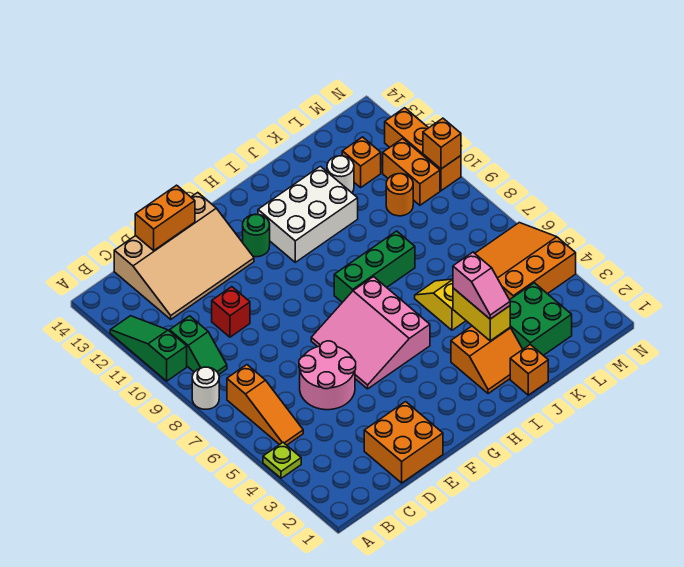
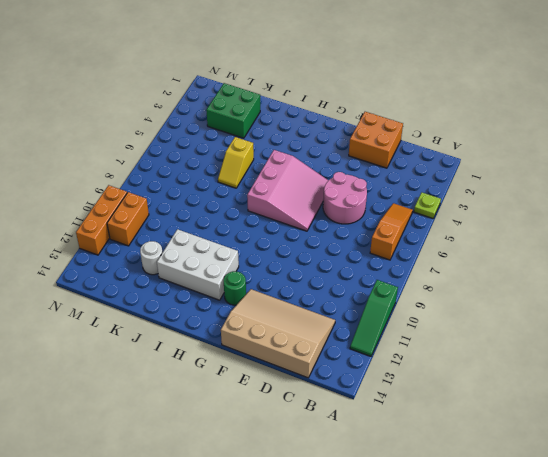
none -> white round brick A8 level 1
none -> green slope B9:B10 level 1 top 10
none -> red brick D10 level 1

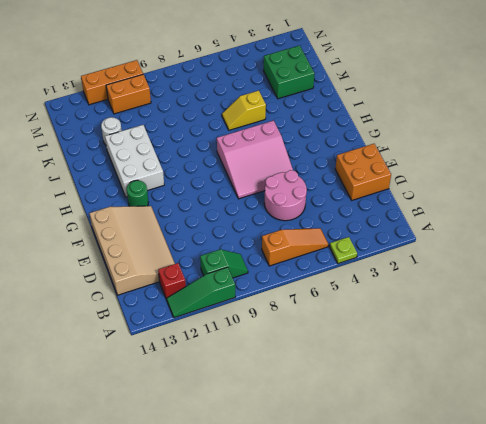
red brick B12 level 1 -> red brick D10 level 1
none -> white round brick A8 level 1
none -> green brick H8:J8 level 1
none -> orange slope I2:J3 level 1 top 3

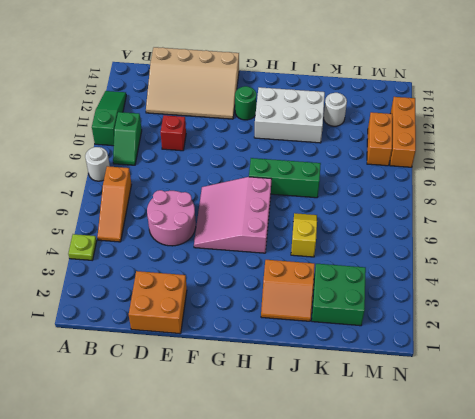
none -> orange brick J1 level 1
none -> orange slope L4:N6 level 1 top 4
none -> orange round brick L10 level 1

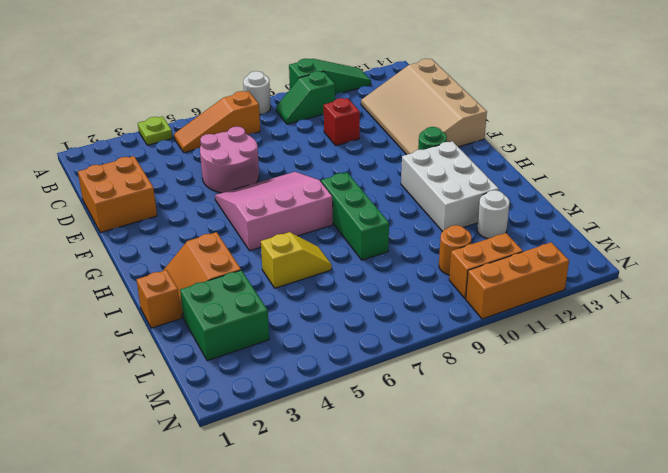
none -> orange slope L4:N6 level 1 top 4
none -> orange brick L12 level 1
none -> orange brick D14:E14 level 2

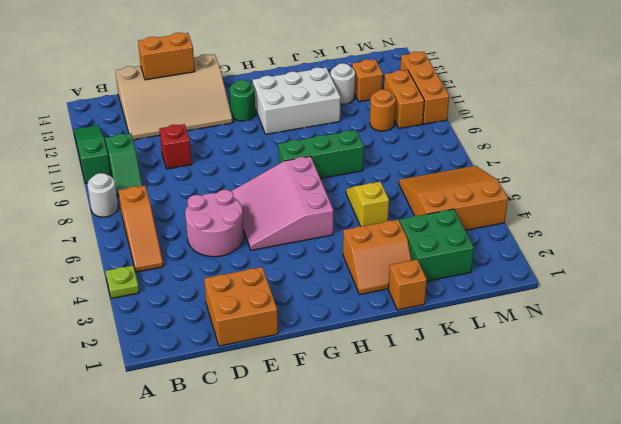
none -> yellow brick J3:J4 level 2
none -> orange brick N10 level 2
none -> pink slope J3:J4 level 3 top 4

